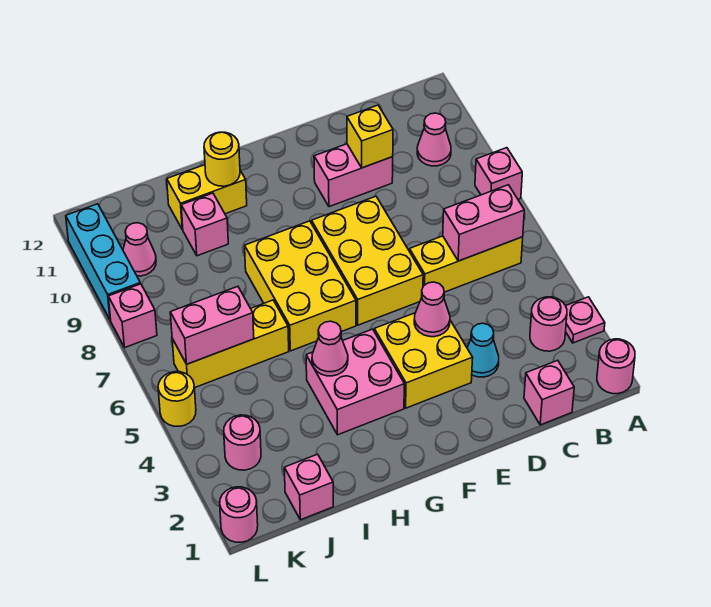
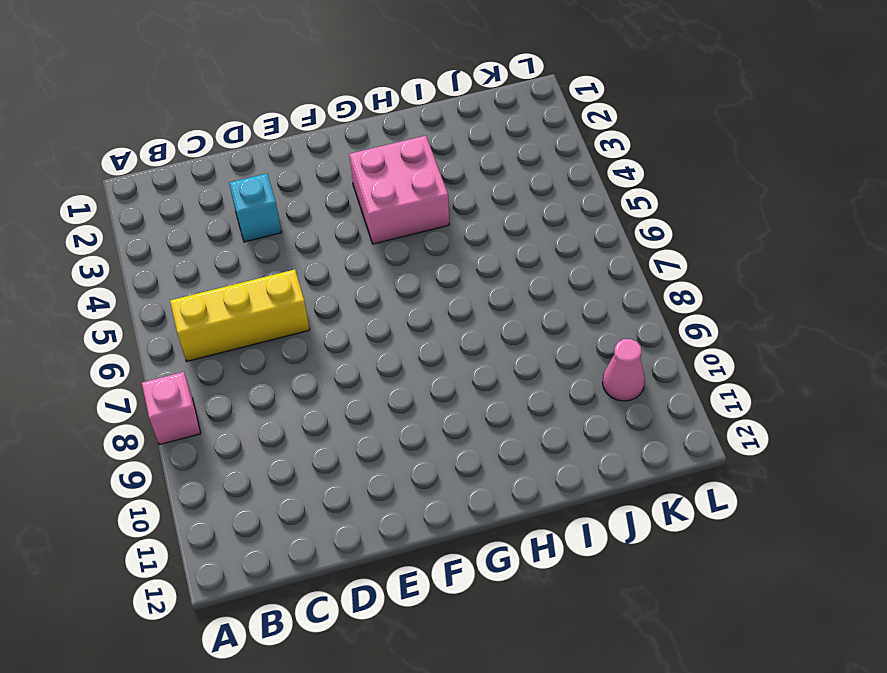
cyan brick D3 level 1 -> cyan cone D3 level 1
none -> pink round brick A1 level 1
none -> pink plate A3 level 1
none -> pink round brick B3 level 1

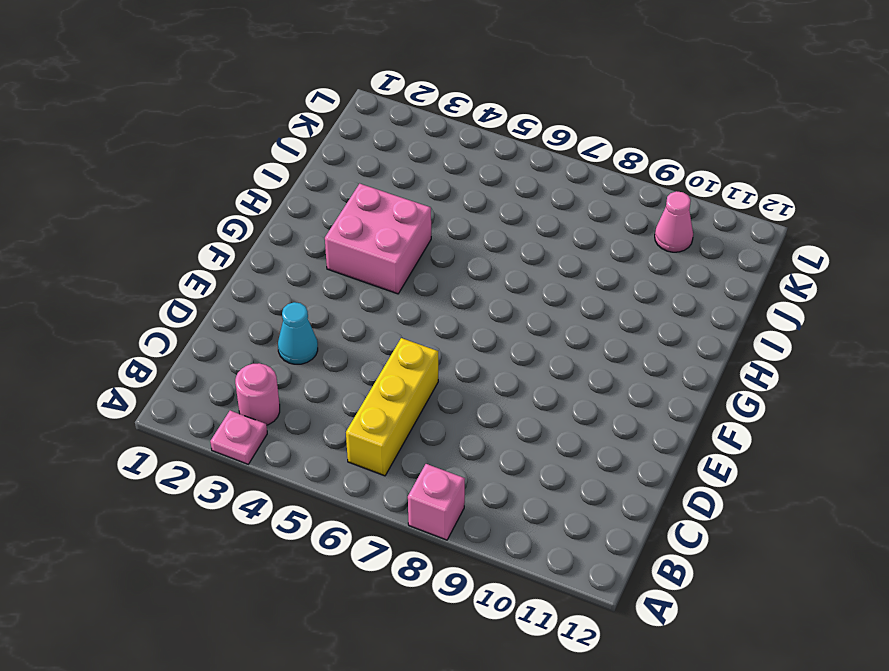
none -> pink round brick A1 level 1
none -> pink cone B10 level 1
none -> pink brick C1 level 1

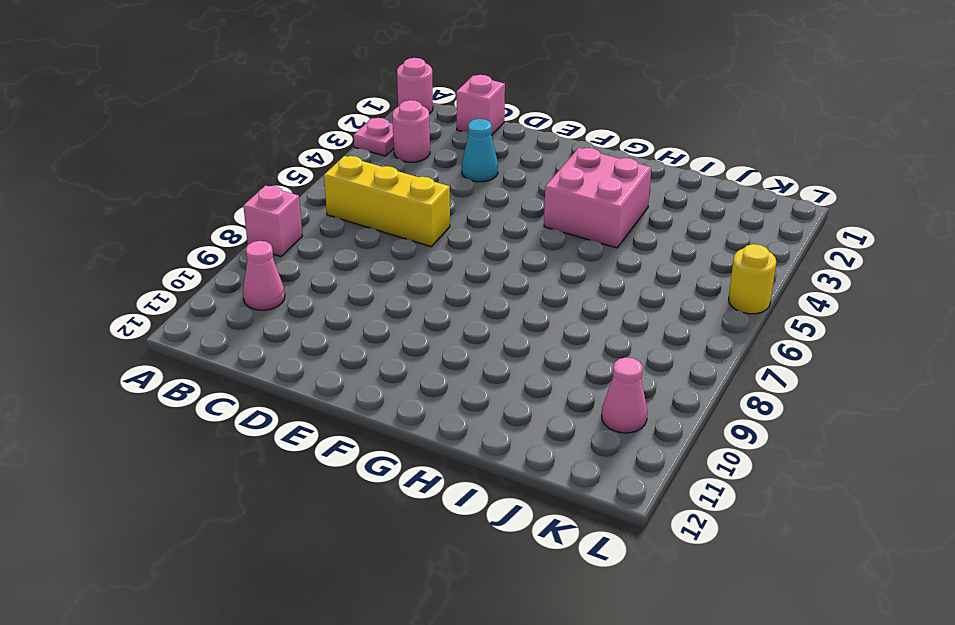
none -> pink brick D10:E10 level 1
none -> yellow brick E3:F4 level 1
none -> yellow brick E6:F8 level 1

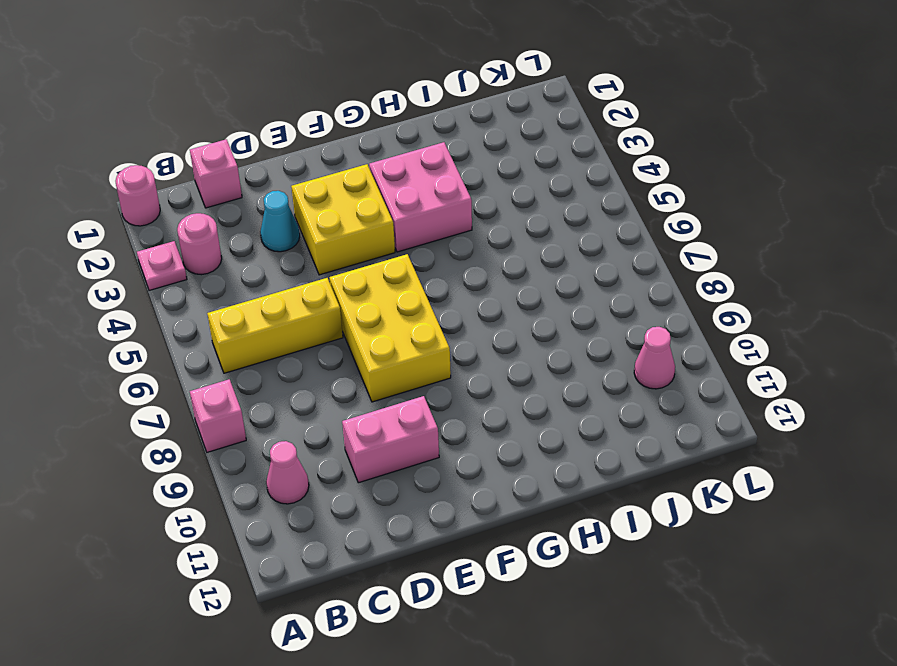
none -> yellow brick G6:H8 level 1
none -> yellow brick H11:I11 level 1
none -> yellow brick I6:K6 level 1

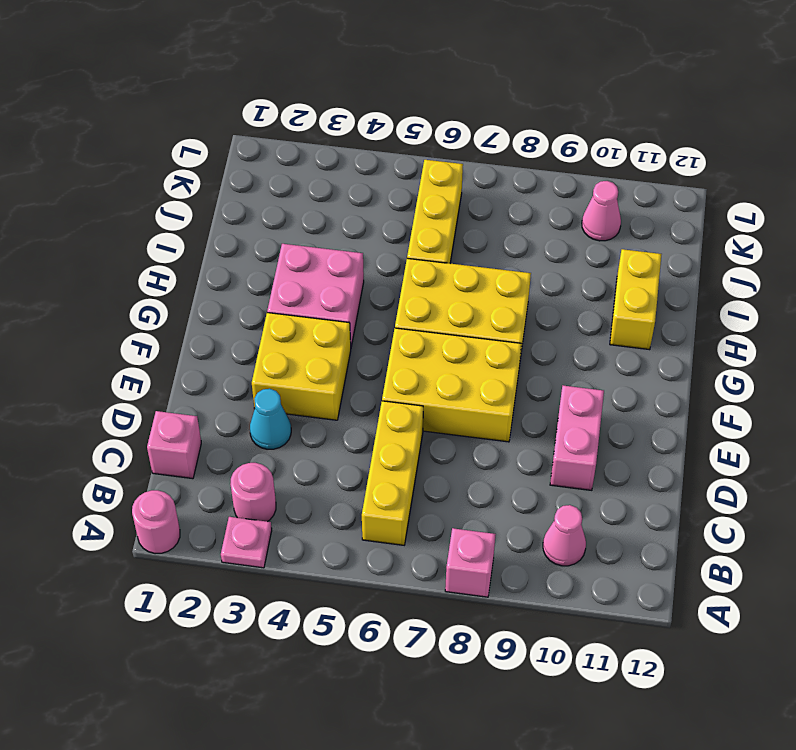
none -> pink brick I10 level 1
none -> pink brick J1 level 1
none -> pink round brick K3 level 1

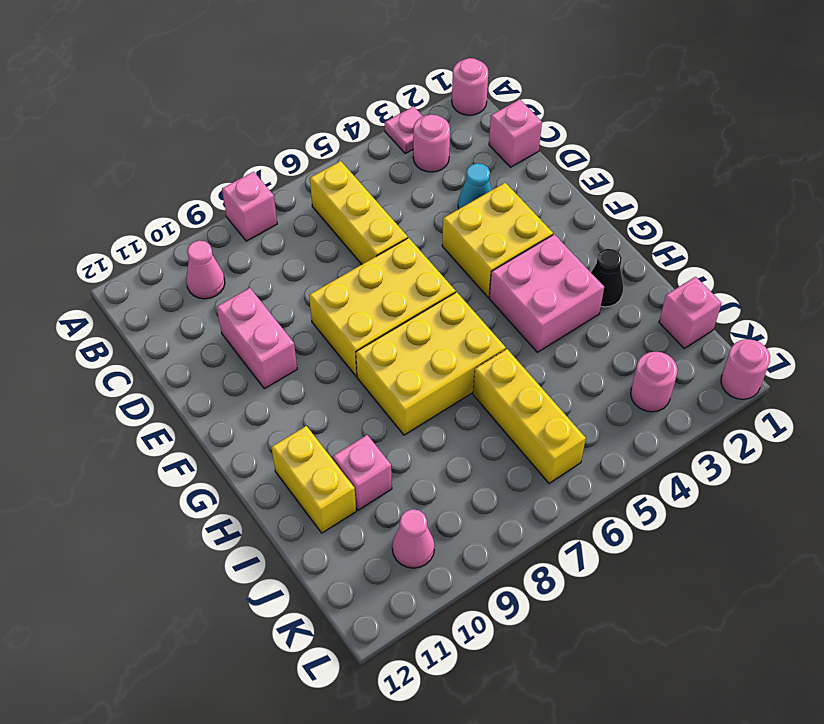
black cone H2 level 1 -> none
none -> yellow round brick L5 level 1
none -> pink brick L8 level 1
none -> cyan brick L9:L11 level 1

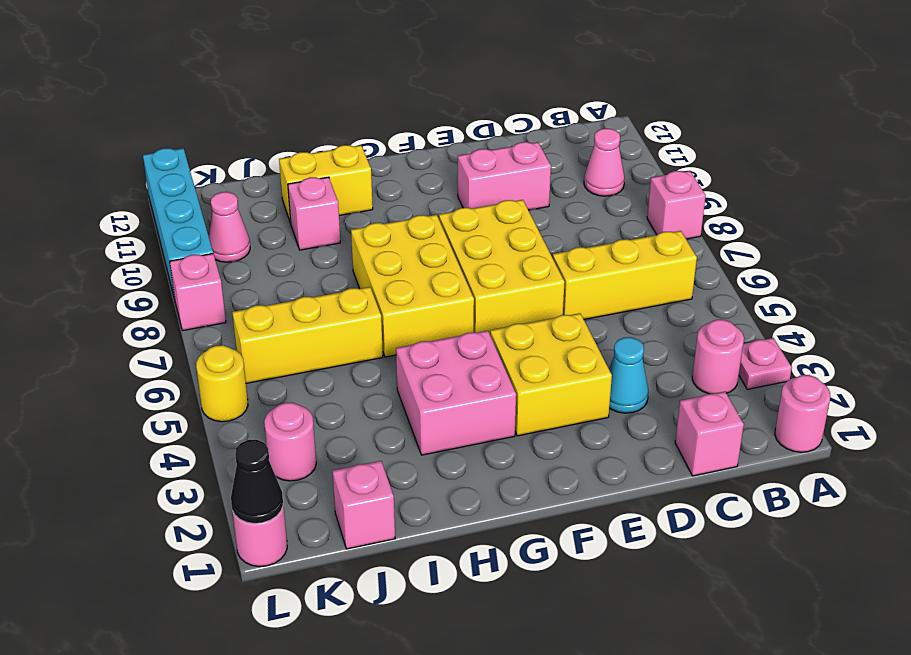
black cone L1 level 2 -> none
cyan brick L9:L12 level 1 -> cyan brick L9:L11 level 1
none -> pink brick B6:C6 level 2
none -> yellow brick D10 level 2
none -> pink cone E4 level 2

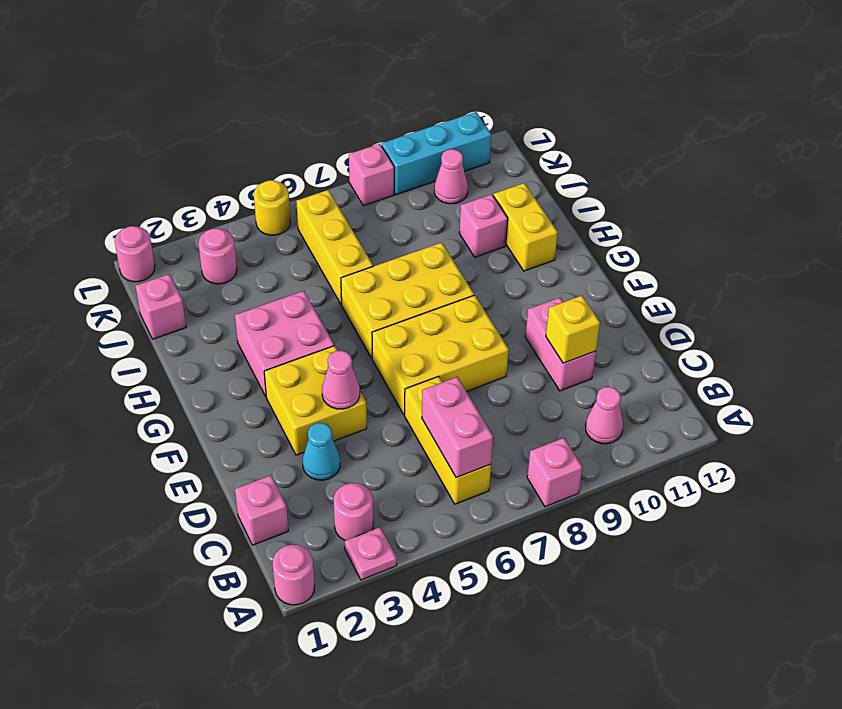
none -> pink cone H4 level 2
none -> yellow round brick H11 level 2
none -> pink brick J6:K6 level 2

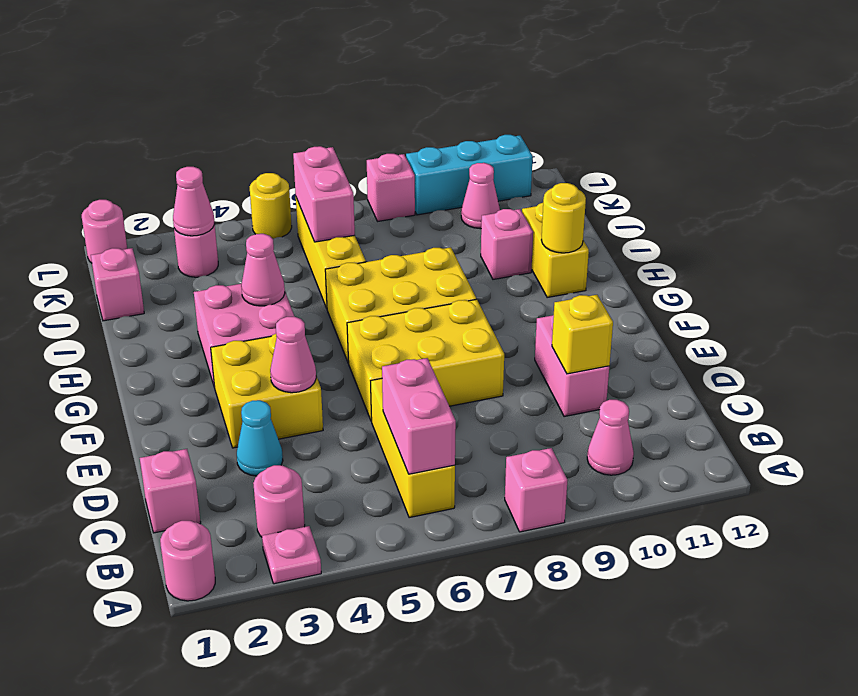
pink cone K3 level 2 -> none

